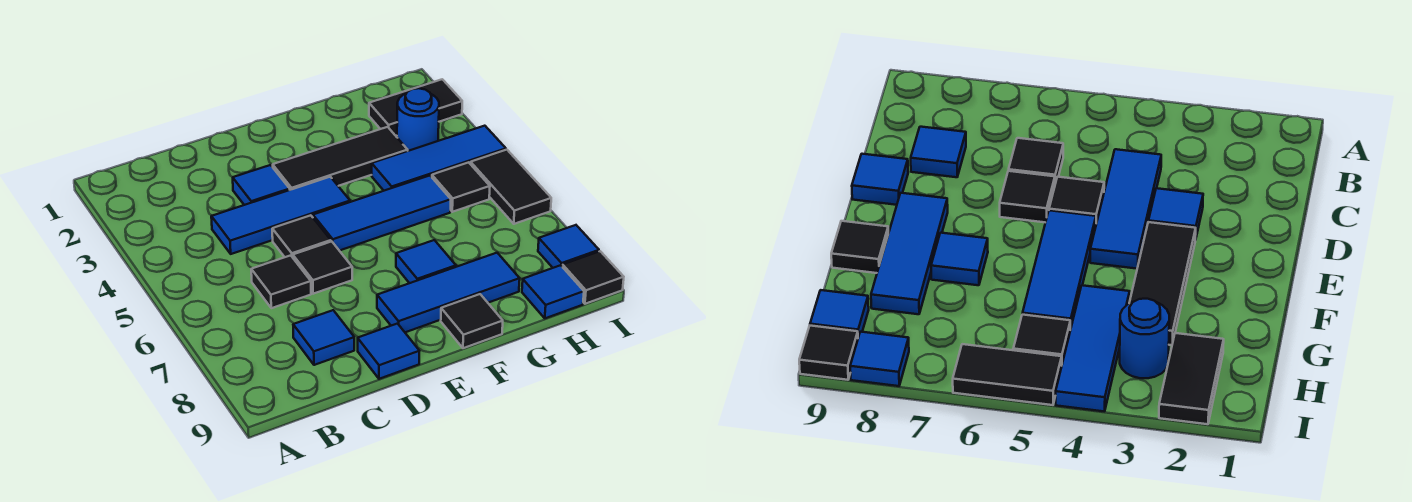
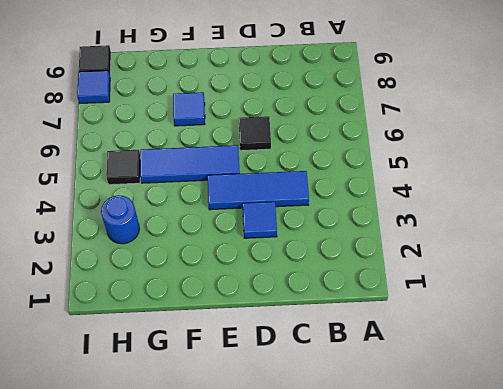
none -> black tile C6 level 1
none -> blue tile C8 level 1
none -> black tile D5 level 1

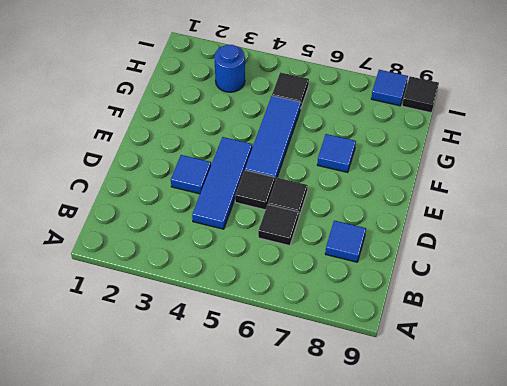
none -> blue tile D9 level 1
none -> black tile E3:G3 level 1
none -> blue tile E8:G8 level 1

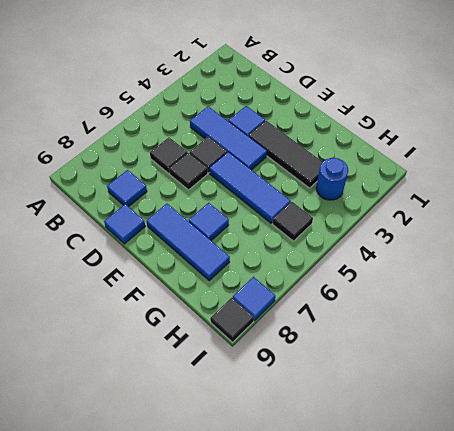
none -> black tile F9 level 1
none -> blue tile G4:I4 level 1
none -> black tile H2:I2 level 1

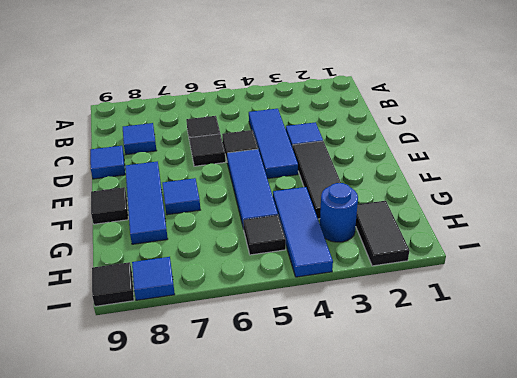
none -> blue tile H9 level 1
none -> black tile I5:I6 level 1

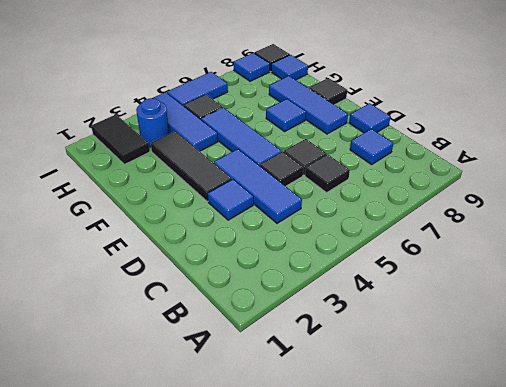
blue tile I5:I6 level 1 -> black tile I5:I6 level 1

